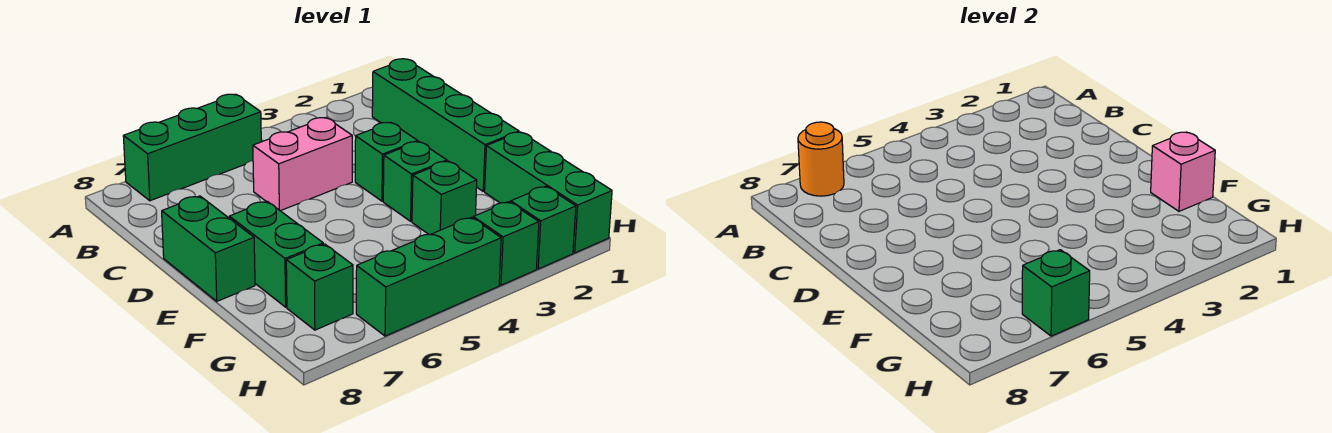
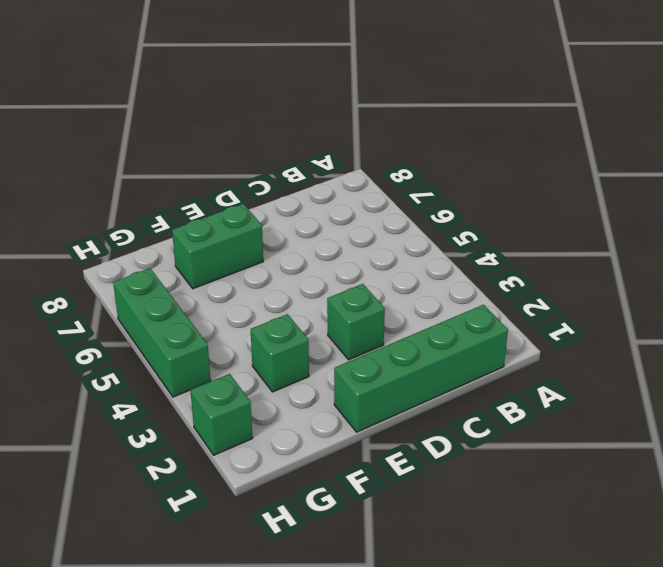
none -> green brick A5:A7 level 1
none -> pink brick C4:C5 level 1
none -> green brick D8:E8 level 1

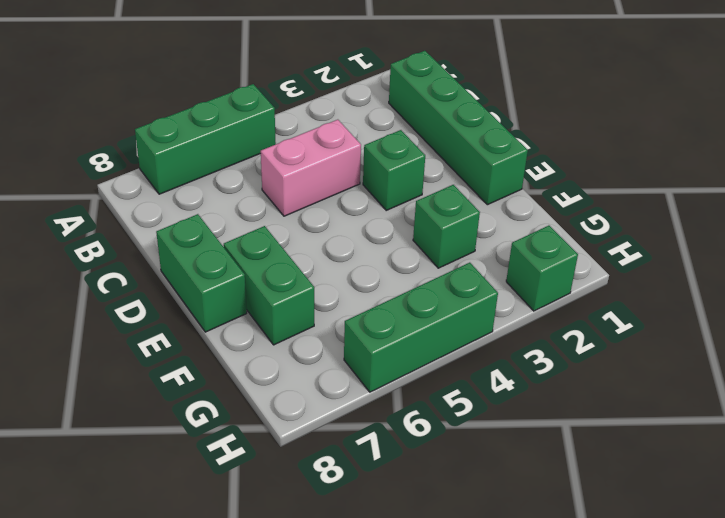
none -> green brick E3 level 1
none -> green brick F1:H1 level 1
none -> green brick G7 level 1

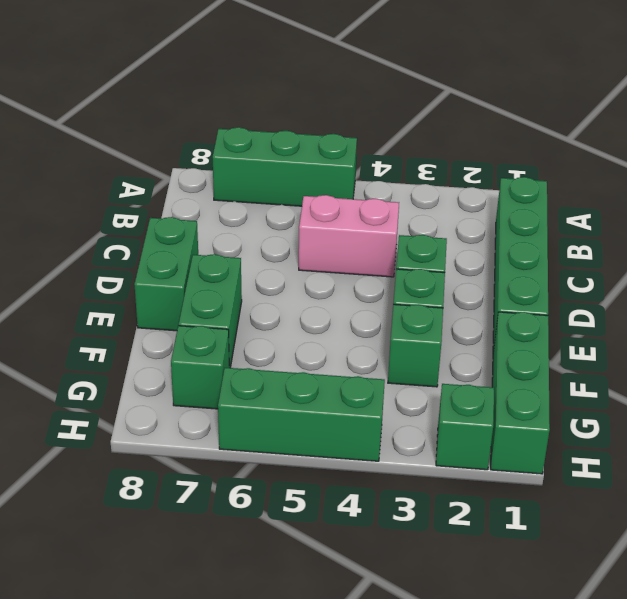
none -> green brick H3 level 1
none -> orange round brick A7 level 2
none -> pink brick F1 level 2

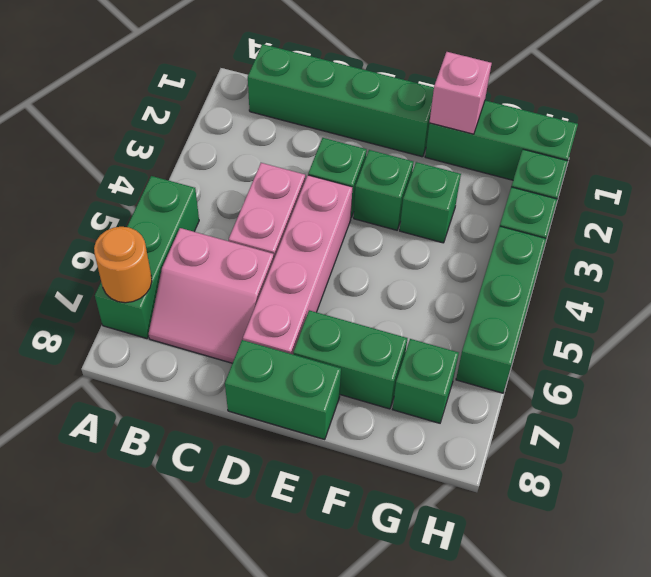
pink slope B6:C7 level 1 top 6 -> none
pink brick D4:D7 level 1 -> none
none -> green brick H6 level 2

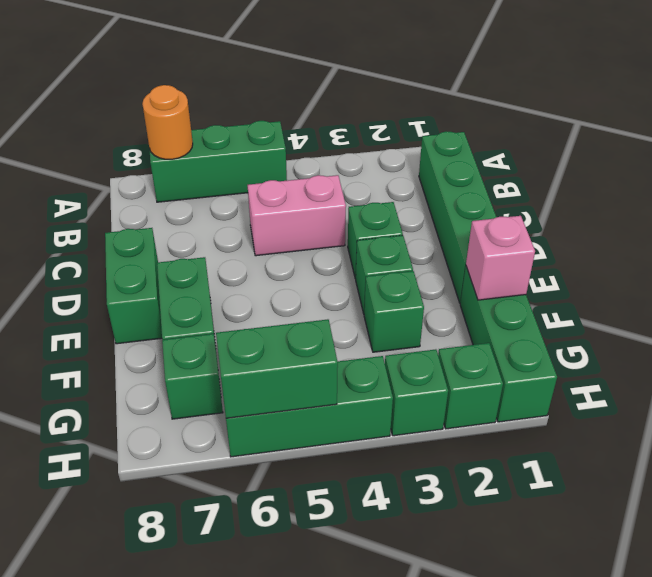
green brick H5:H6 level 2 -> green brick H6 level 2

